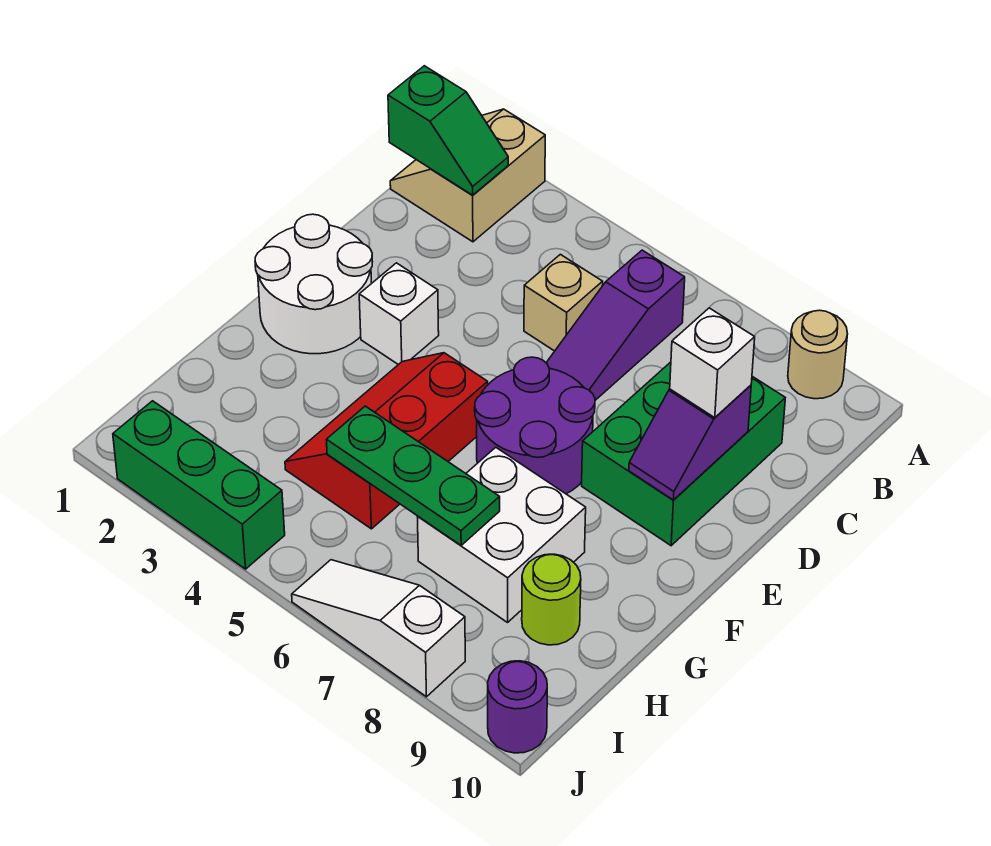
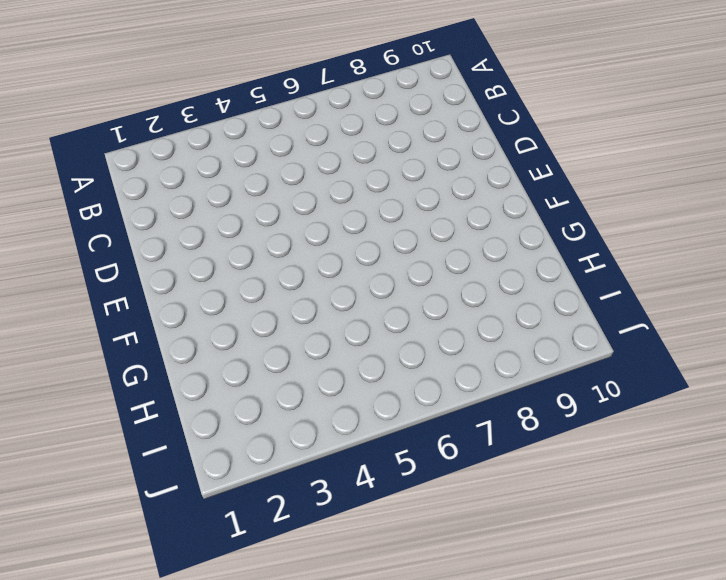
none -> tan slope A1:B2 level 1 top 2
none -> tan round brick A9 level 1
none -> purple slope B6:D6 level 1 top B

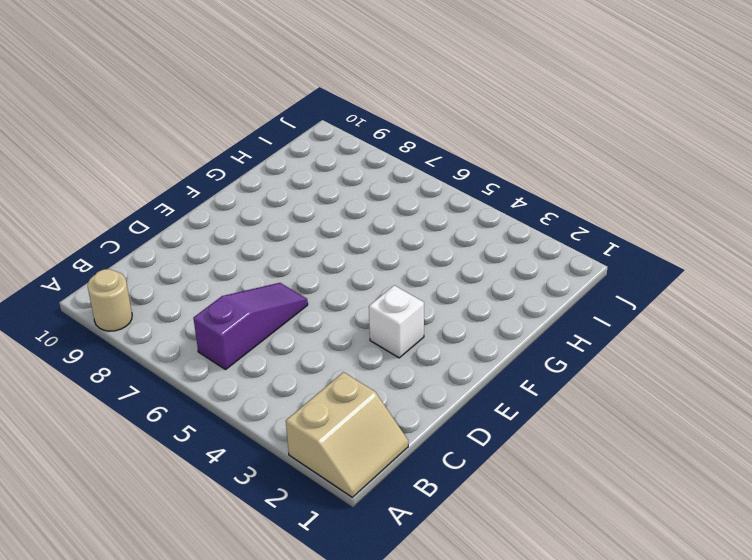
none -> tan brick C5 level 1
none -> green brick C8:E9 level 1
none -> white round brick E1:F2 level 1

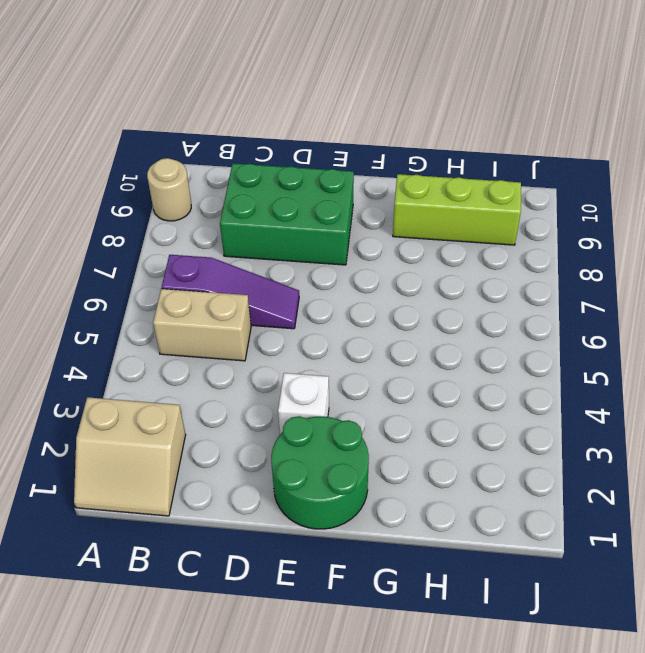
tan brick B5:C5 level 1 -> tan brick C5 level 1
green round brick E1:F2 level 1 -> white round brick E1:F2 level 1
lime brick G9:I9 level 1 -> lime round brick H9 level 1
none -> purple round brick E6:F7 level 1
none -> red slope F4:H5 level 1 top 5
none -> white brick G7:H8 level 1

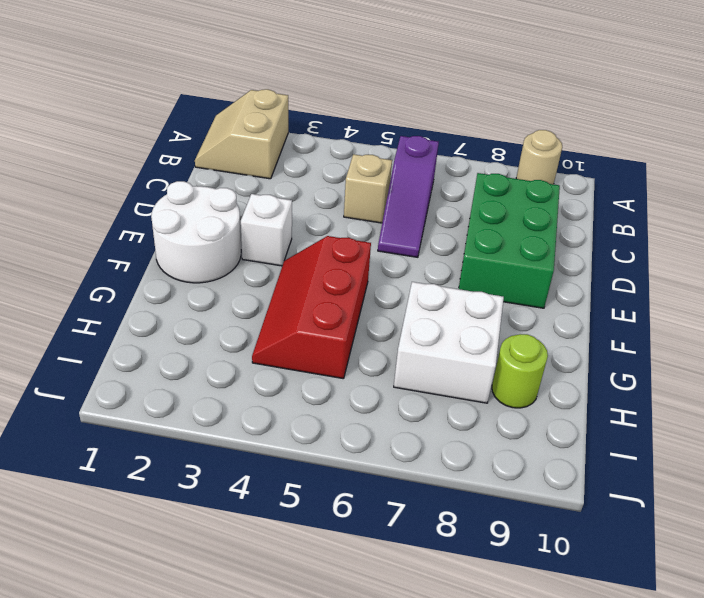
none -> purple round brick E6:F7 level 1
none -> green brick J2:J4 level 1
none -> white slope J6:J8 level 1 top 8

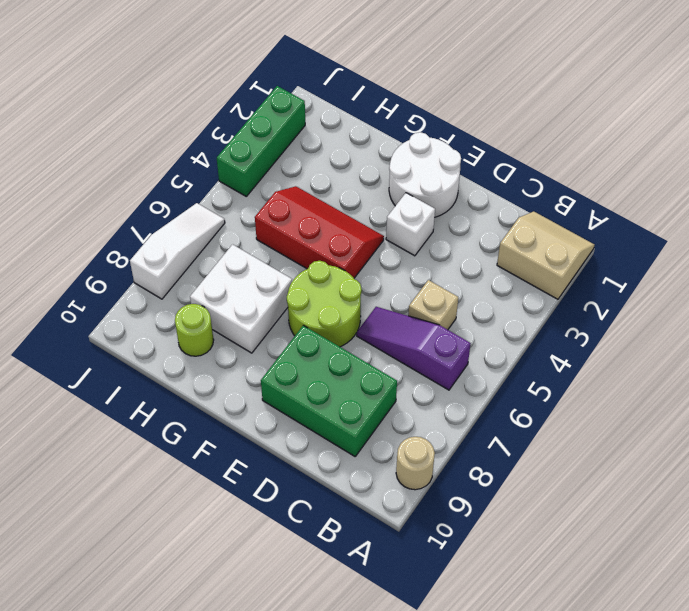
lime round brick E6:F7 level 1 -> purple round brick E6:F7 level 1
none -> purple round brick J10 level 1
none -> green slope B1:B2 level 2 top 1
none -> purple slope D9:E9 level 2 top D

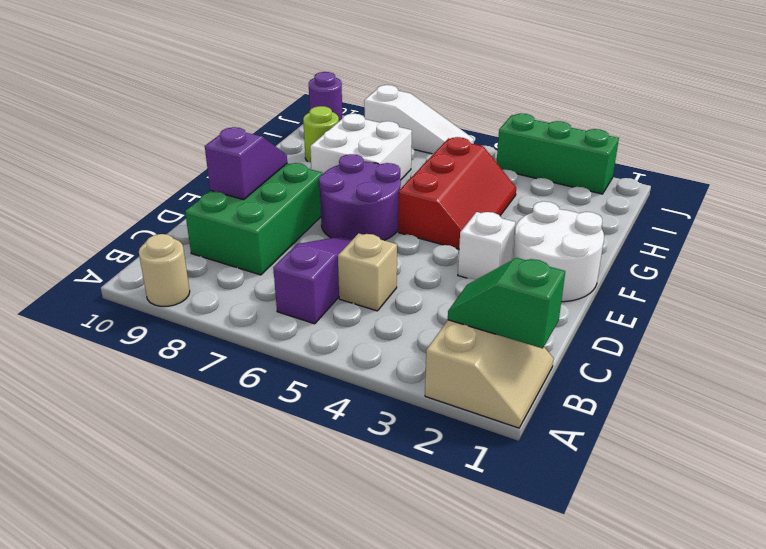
none -> green plate H5:H7 level 2
none -> white brick D9 level 3

